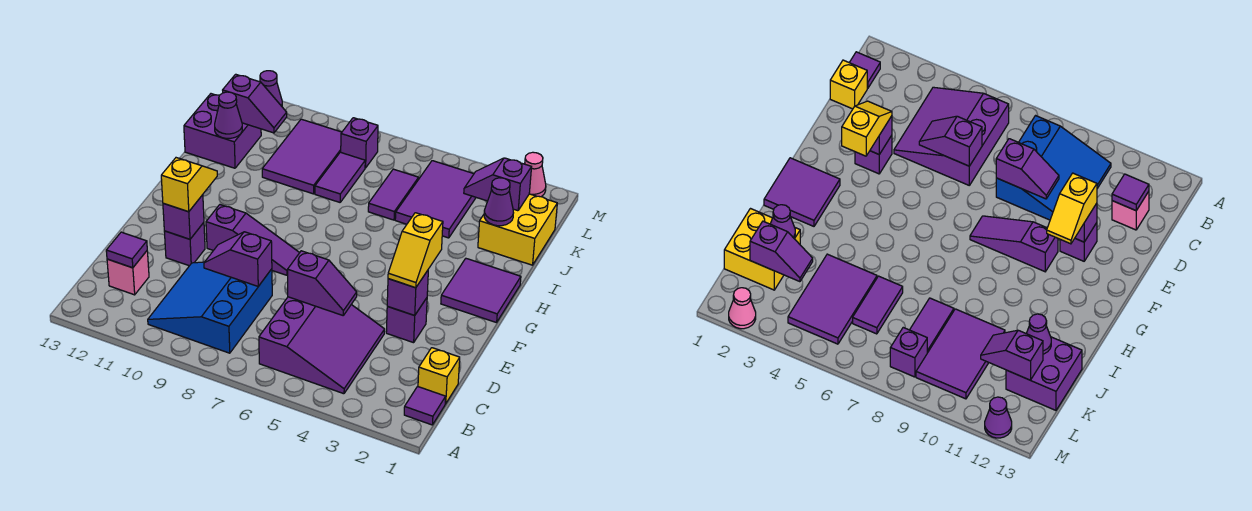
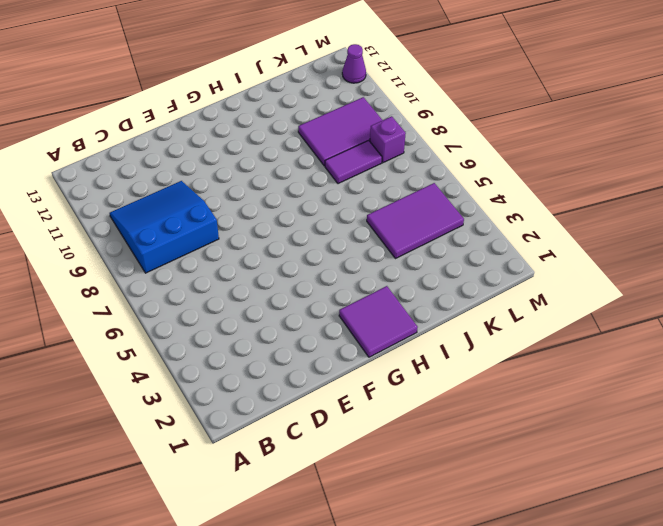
none -> purple tile B1 level 1
none -> purple slope B4:D6 level 1 top 6
none -> yellow brick C1 level 1

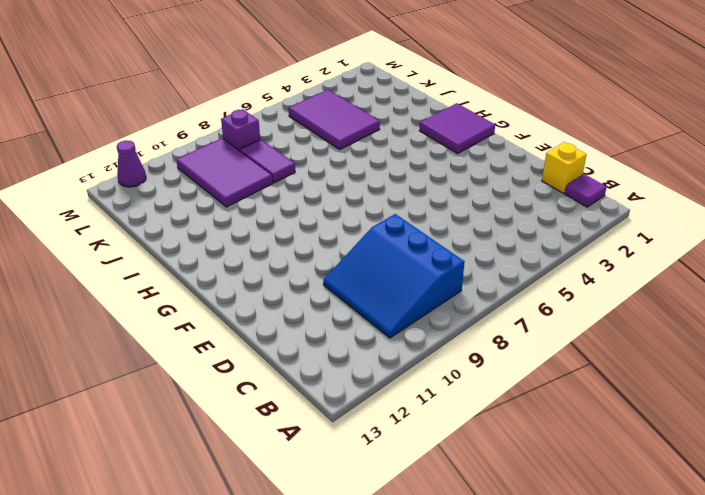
none -> purple slope B4:D6 level 1 top 6
none -> pink brick C12 level 1
none -> purple brick E3 level 1

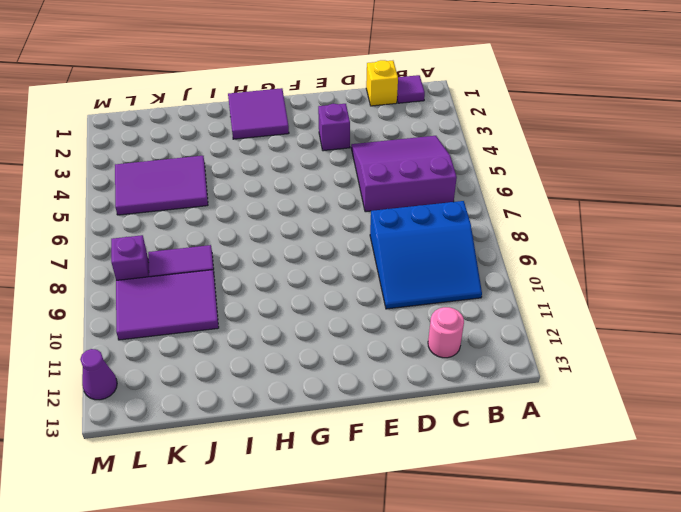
pink round brick C12 level 1 -> pink brick C12 level 1
none -> purple brick E11 level 1
none -> purple slope F8:F10 level 1 top 10
none -> yellow brick J1:K2 level 1

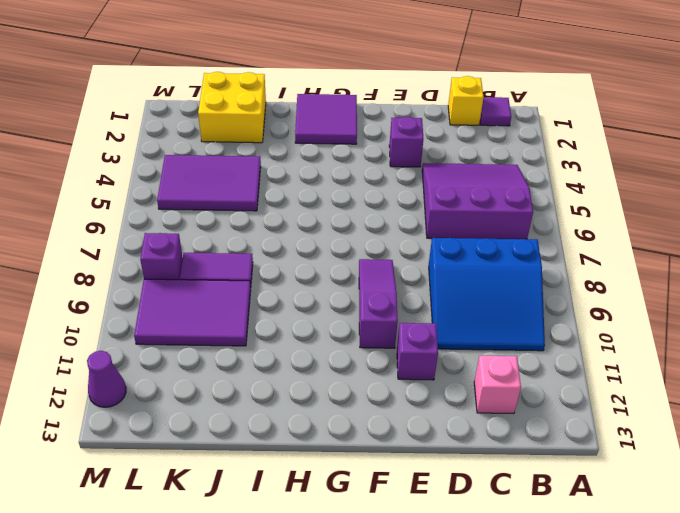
none -> purple tile J6:K6 level 1
none -> purple brick J12:K13 level 1
none -> pink cone M2 level 1

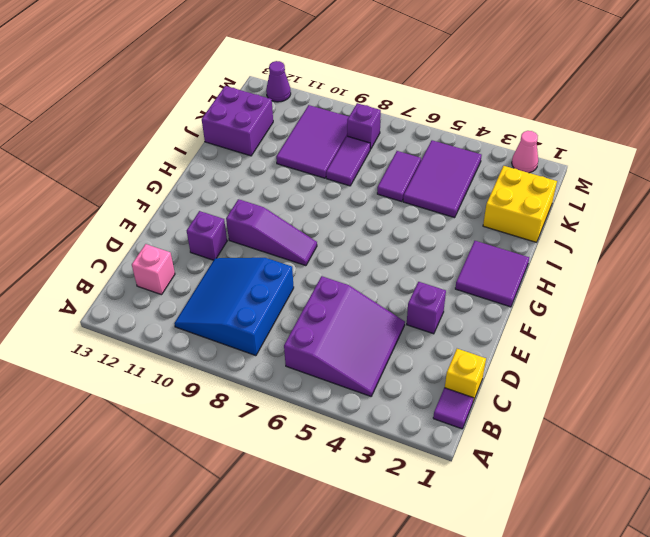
none -> purple tile C12 level 2
none -> purple slope D5:D6 level 2 top 6
none -> purple slope D8:D9 level 2 top 8

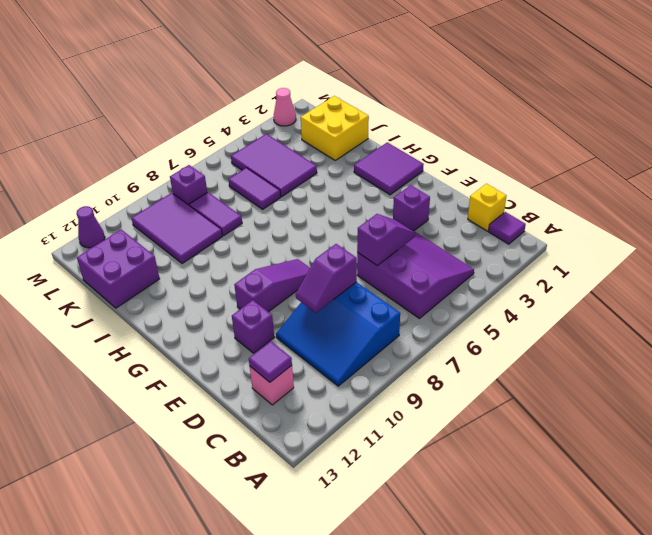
none -> purple brick E3 level 2
none -> purple brick E11 level 2
none -> purple cone J2 level 2

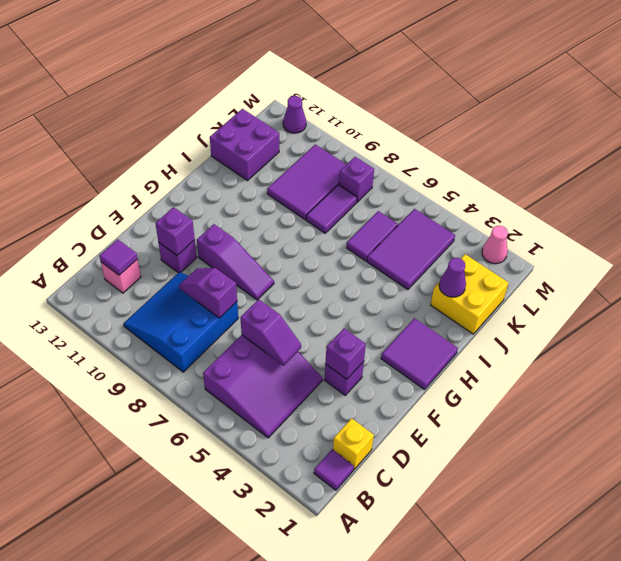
none -> purple cone J12 level 2
none -> purple slope K2:K3 level 2 top 2
none -> purple slope K11:K12 level 2 top 12

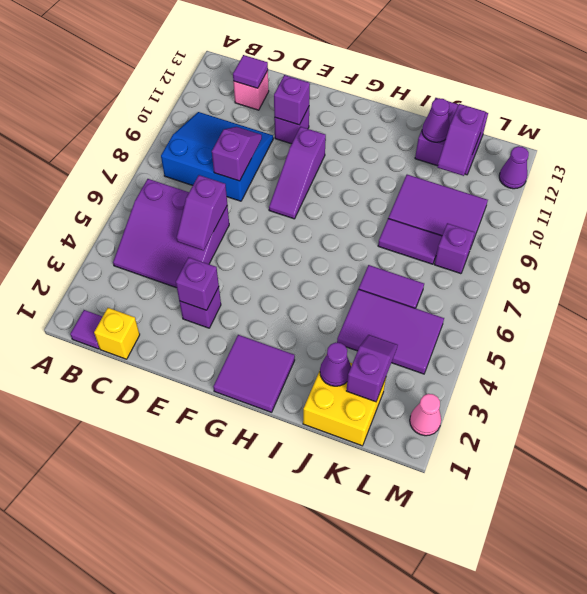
none -> yellow slope E3:F3 level 3 top F
none -> yellow slope E11:F11 level 3 top E

